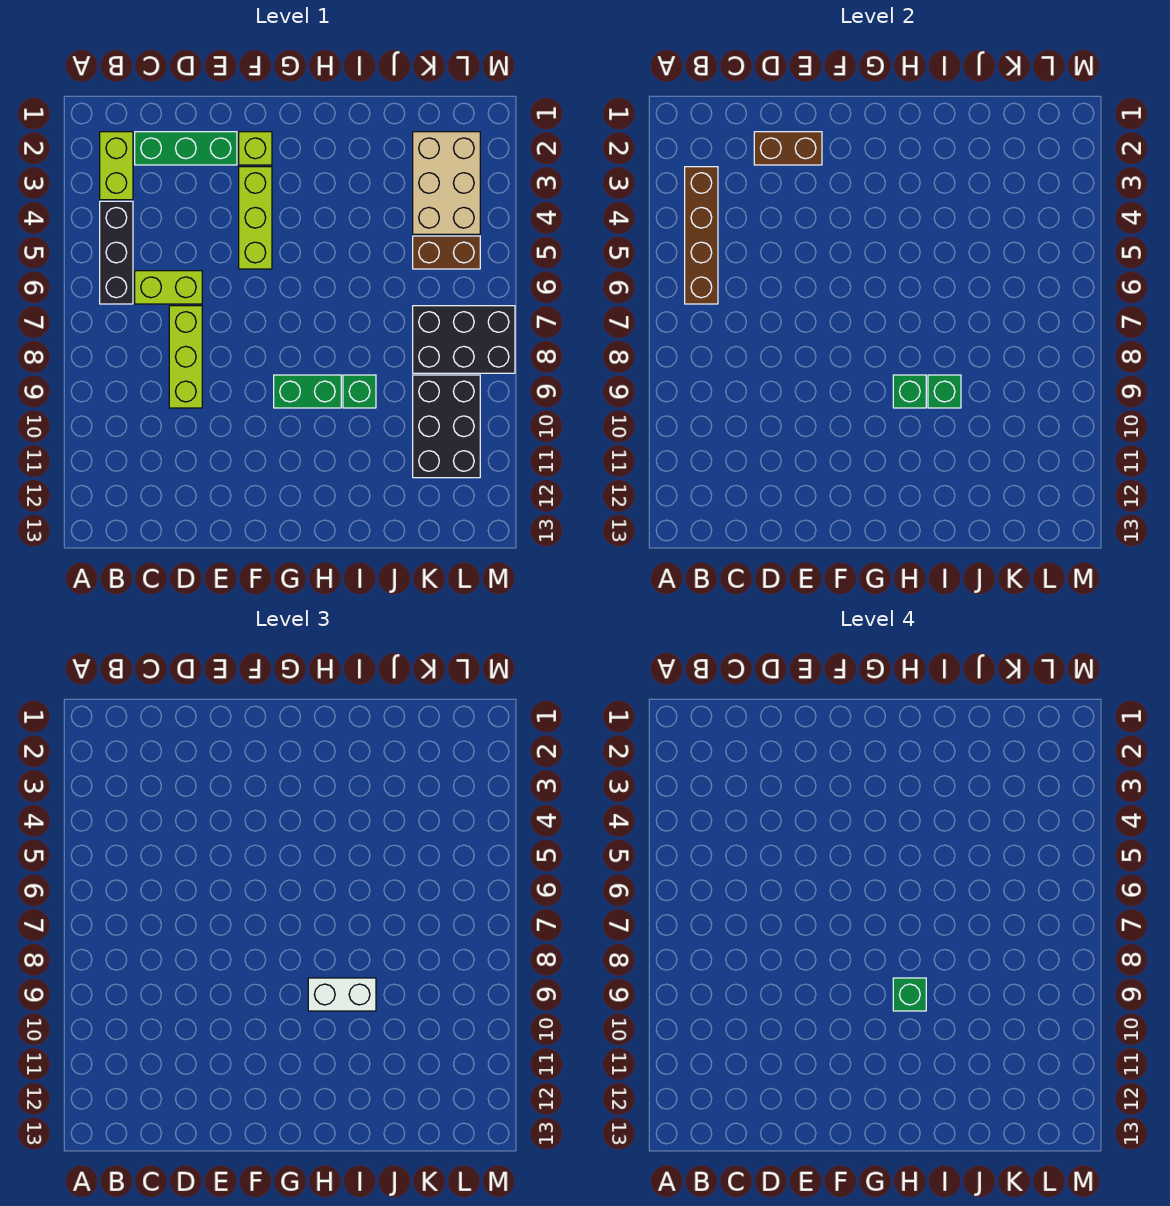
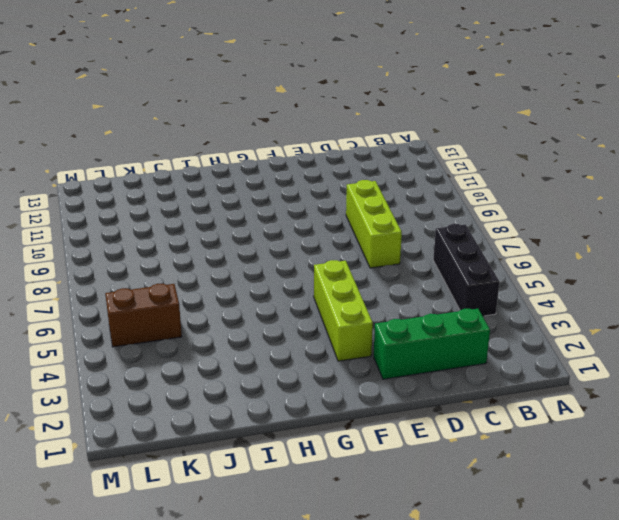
none -> lime brick B2:B3 level 1
none -> lime brick C6:D6 level 1
none -> lime brick F2 level 1

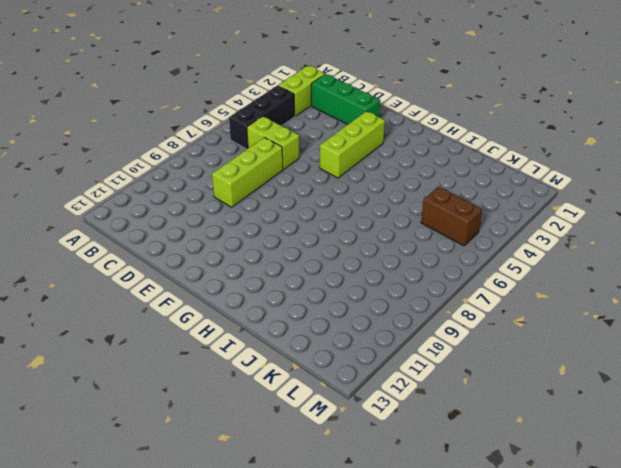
none -> lime brick F2 level 1
none -> green brick G9:H9 level 1
none -> green brick I9 level 1

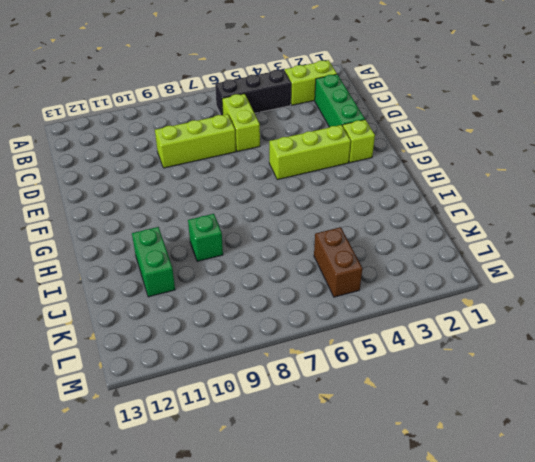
green brick I11:J11 level 1 -> green brick G9:H9 level 1
none -> tan brick K2:L4 level 1
none -> black brick K7:M8 level 1
none -> black brick K9:L11 level 1

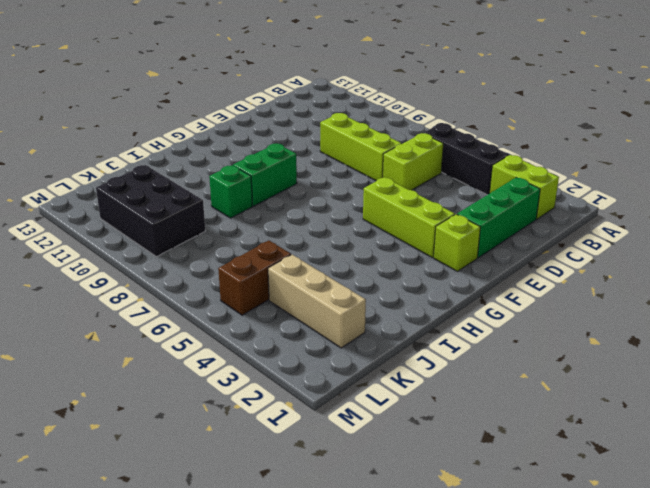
tan brick K2:K4 level 1 -> tan brick K2:L4 level 1
none -> black brick K7:M8 level 1
none -> brown brick B3:B6 level 2
none -> brown brick D2:E2 level 2

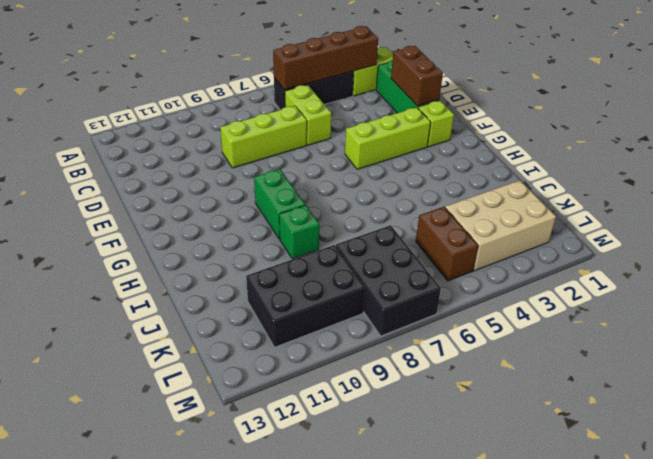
none -> green brick H9 level 2
none -> green brick I9 level 2
none -> white brick H9:I9 level 3

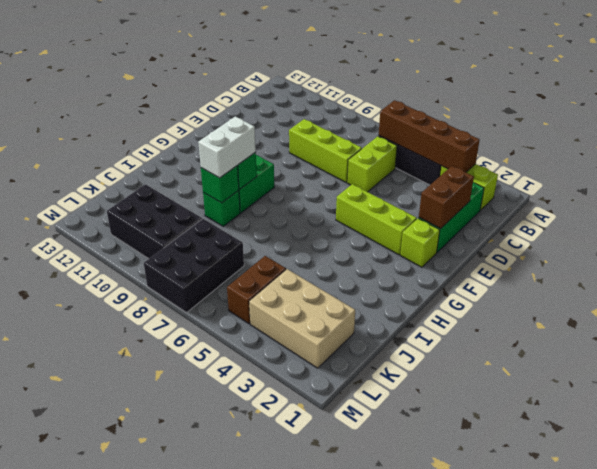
none -> green brick H9 level 4

